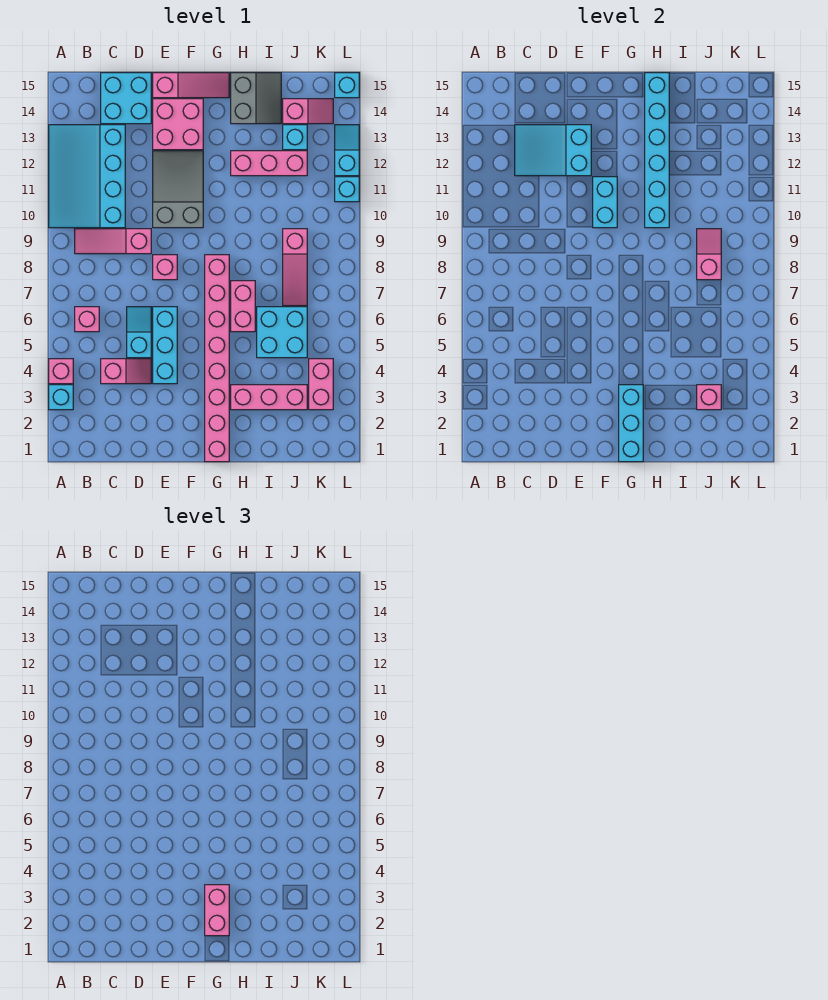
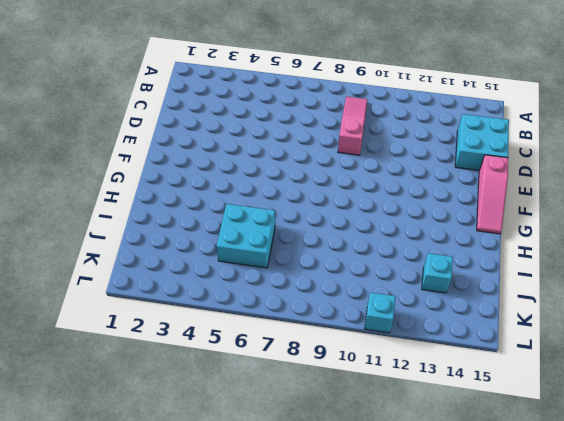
none -> cyan brick A3 level 1
none -> pink brick A4 level 1
none -> cyan slope A10:C13 level 1 top C
none -> pink brick B6 level 1

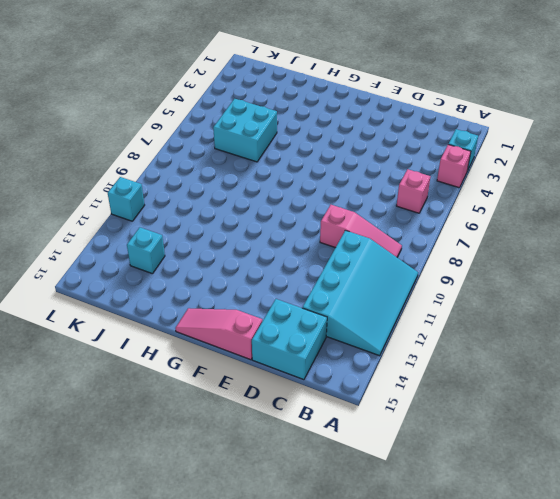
none -> pink slope C4:D4 level 1 top C
none -> cyan slope D5:D6 level 1 top 5
none -> cyan brick E4:E6 level 1
none -> pink brick E8 level 1

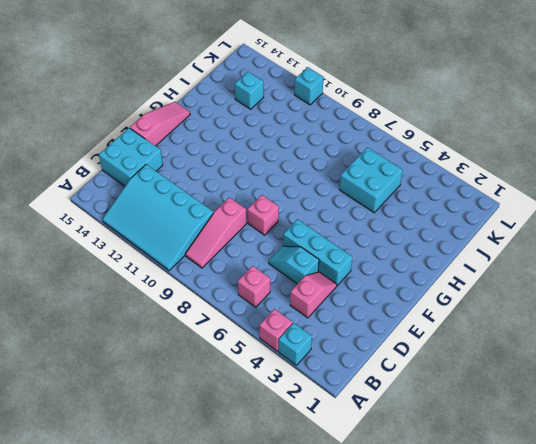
none -> grey slope E10:F12 level 1 top 10
none -> pink brick E13:F14 level 1
none -> pink brick G1:G8 level 1
none -> pink brick H3:J3 level 1

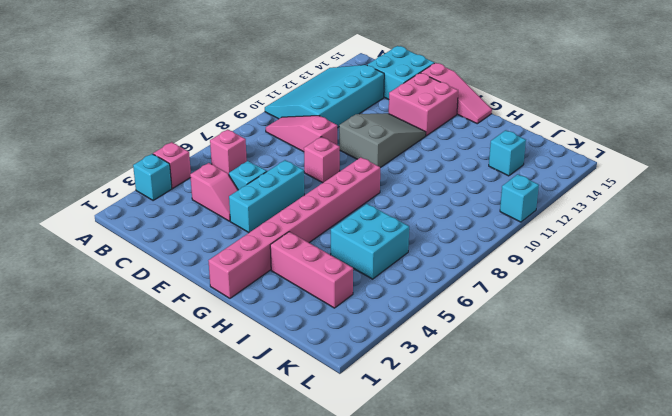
none -> pink brick H6:H7 level 1
none -> pink brick H12:J12 level 1
none -> grey slope H14:I15 level 1 top H
none -> pink slope J7:J9 level 1 top 9

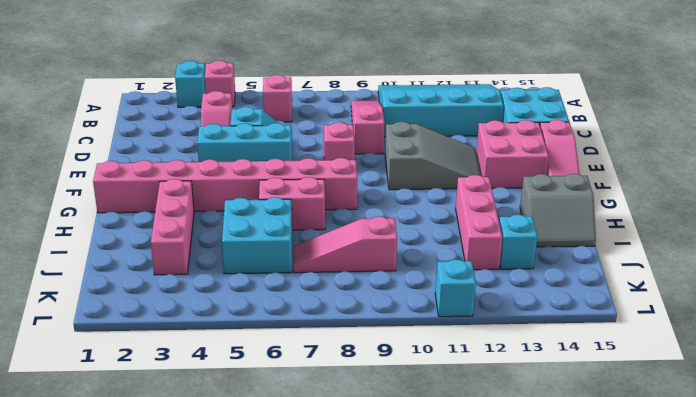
none -> pink slope J14:K14 level 1 top J
none -> pink brick K3:K4 level 1
none -> cyan slope L12:L13 level 1 top 12
none -> cyan brick L15 level 1

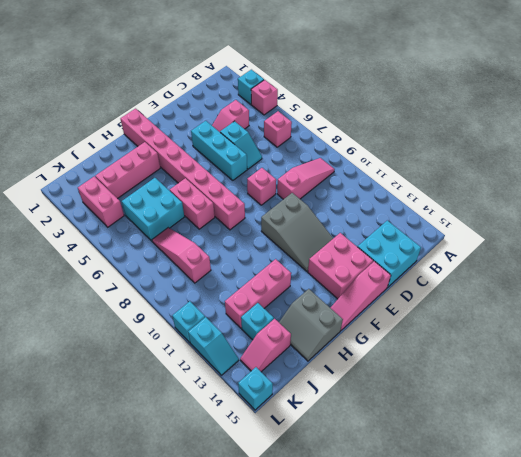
none -> cyan slope A10:C13 level 1 top C
none -> cyan slope C12:E13 level 2 top E
none -> cyan brick F10:F11 level 2
none -> cyan brick G1:G3 level 2

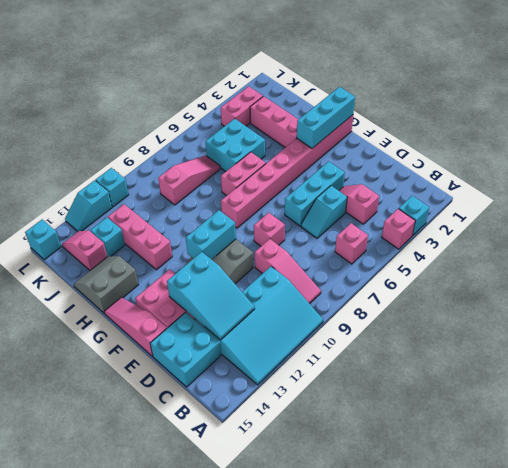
none -> cyan brick H10:H15 level 2
none -> pink brick J3 level 2
none -> pink slope J8:J9 level 2 top 8
none -> pink brick G2:G3 level 3

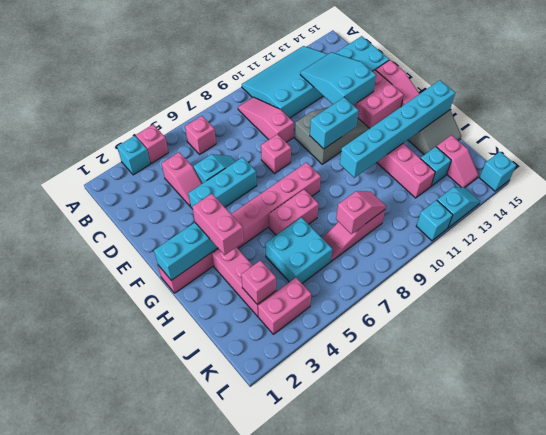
pink brick G3:H3 level 3 -> pink brick G2:G3 level 3

